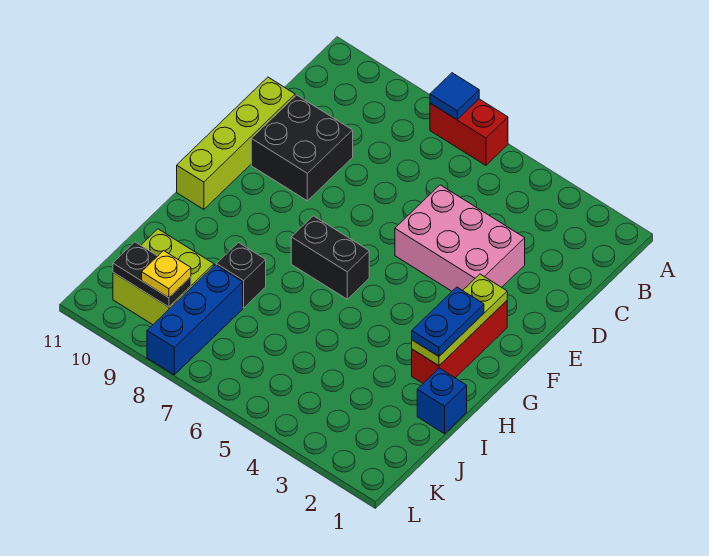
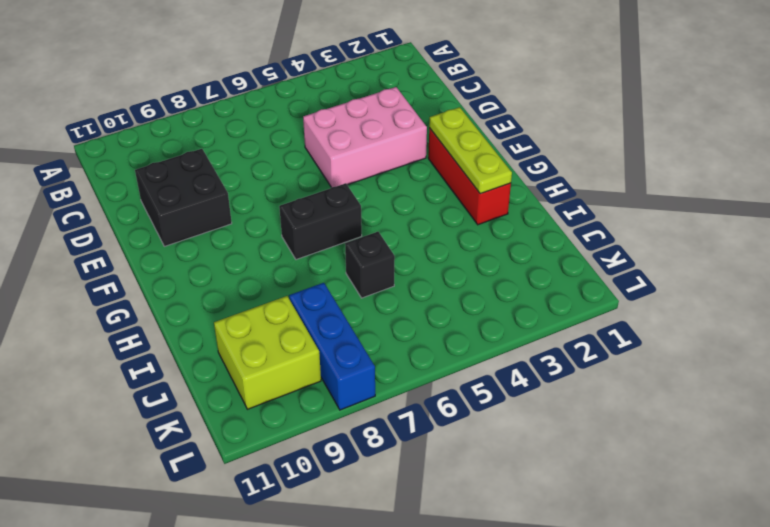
black brick I6 level 1 -> black brick I8 level 1
none -> red brick A6:A7 level 1
none -> lime brick D11:G11 level 1
none -> blue brick I1 level 1

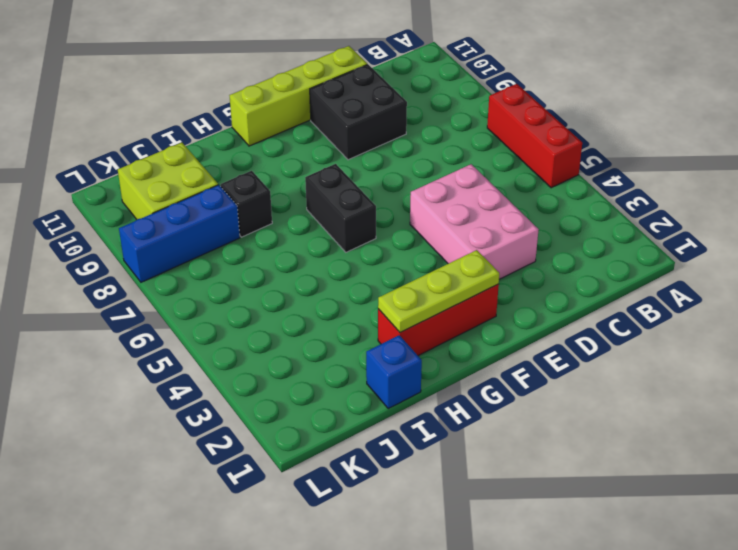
red brick A5:A7 level 1 -> red brick A6:A7 level 1
none -> blue tile A7 level 2
none -> black plate K9:K10 level 2
none -> blue plate G2:H2 level 3

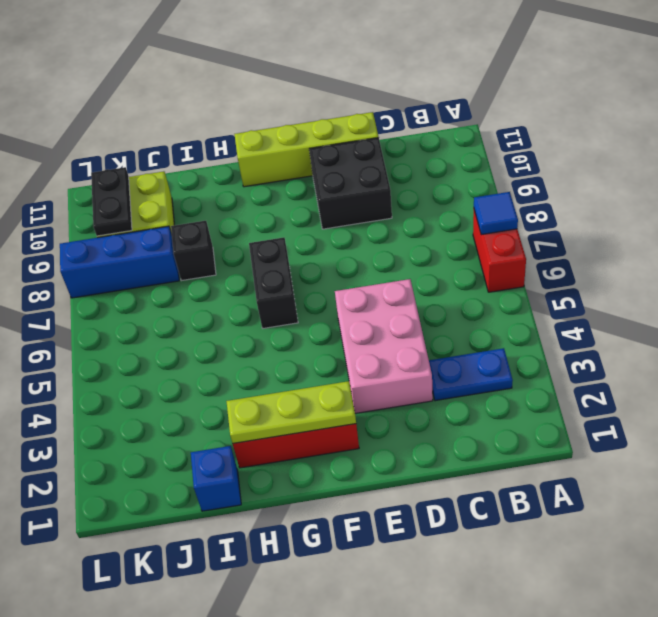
blue plate B3:C3 level 1 -> blue plate G2:H2 level 3
none -> yellow plate K9 level 3

